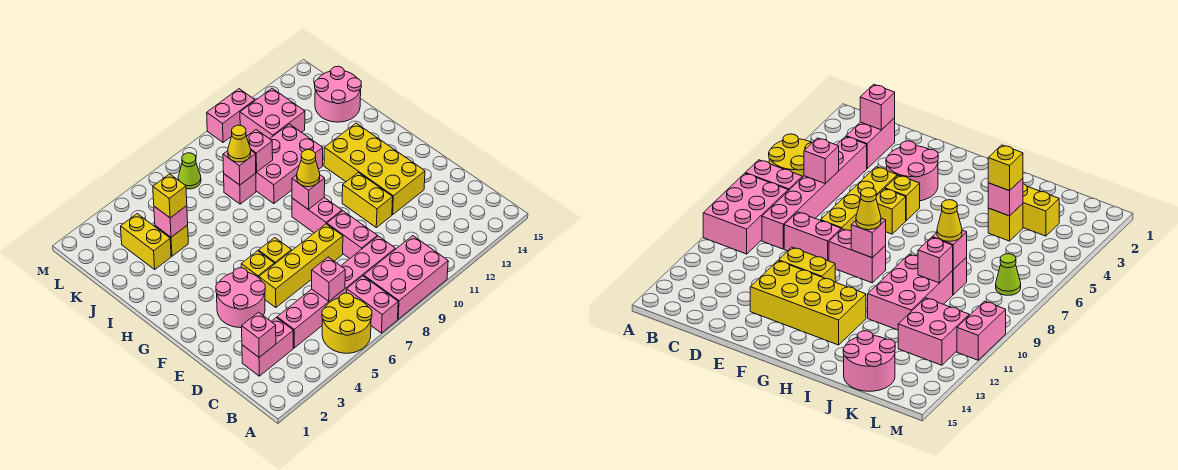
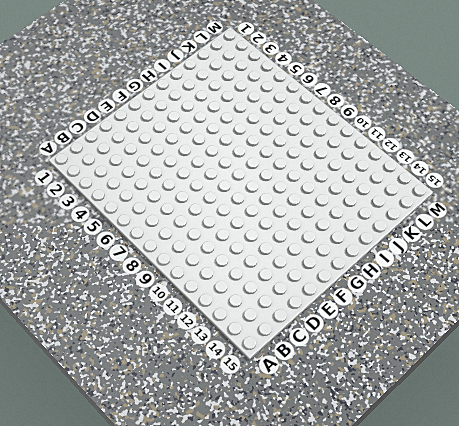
none -> yellow round brick A5:B6 level 1
none -> pink brick A7:B7 level 1
none -> pink brick A8:B10 level 1
none -> pink brick C2:C3 level 1

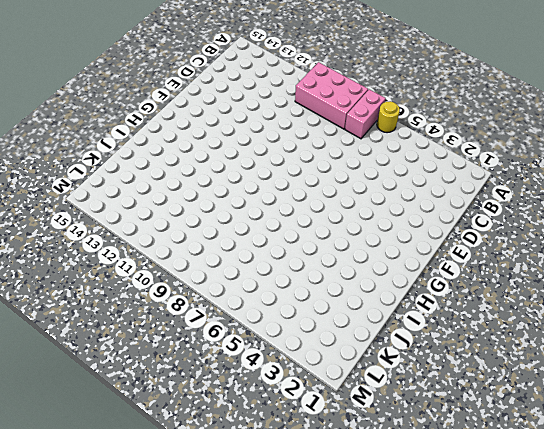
yellow round brick A6 level 1 -> yellow round brick A5:B6 level 1
none -> pink brick C2:C3 level 1
none -> pink brick C4:C9 level 1
none -> pink brick D9:E9 level 1
none -> pink round brick E3:F4 level 1

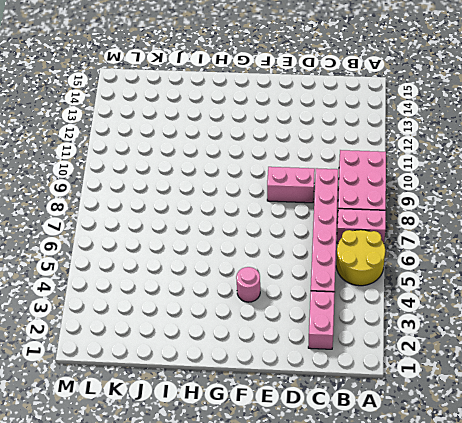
pink round brick F4 level 1 -> pink round brick E3:F4 level 1
none -> yellow brick E5:E8 level 1
none -> yellow brick E11:F11 level 1
none -> yellow brick E12:H13 level 1
none -> yellow brick F5 level 1

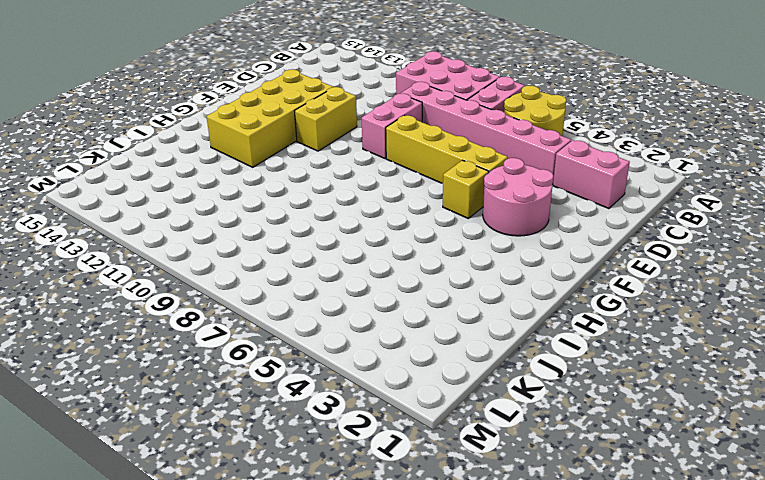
none -> yellow brick F6 level 1
none -> pink brick F9:G9 level 1
none -> pink brick I9:J11 level 1
none -> yellow brick J3:K3 level 1

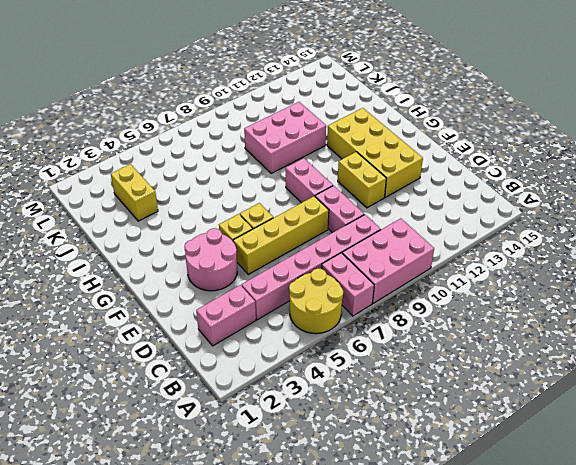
none -> yellow brick J4 level 1
none -> pink brick J8 level 1
none -> pink round brick J14:K15 level 1
none -> pink brick K11:L12 level 1

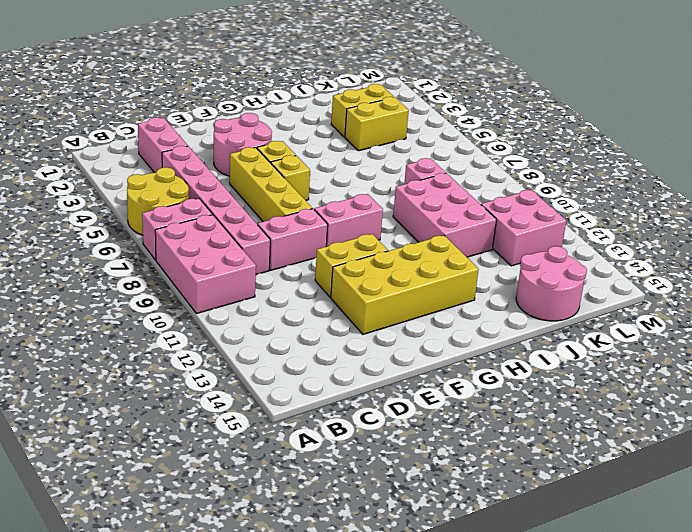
yellow brick J4:K4 level 1 -> yellow brick J4 level 1
none -> lime cone L7 level 1
none -> pink brick M10:M11 level 1
none -> pink brick C2 level 2
none -> pink brick C6 level 2

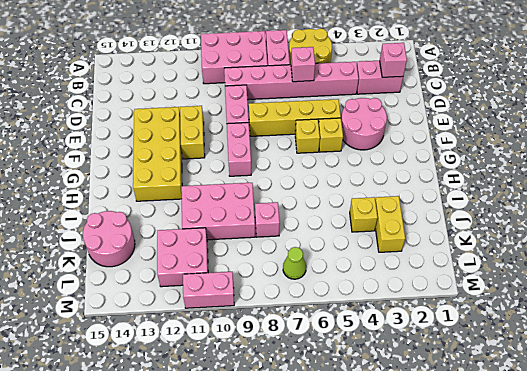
none -> pink brick G9 level 2
none -> pink brick J4 level 2
none -> pink brick J8 level 2
none -> pink brick J9 level 2

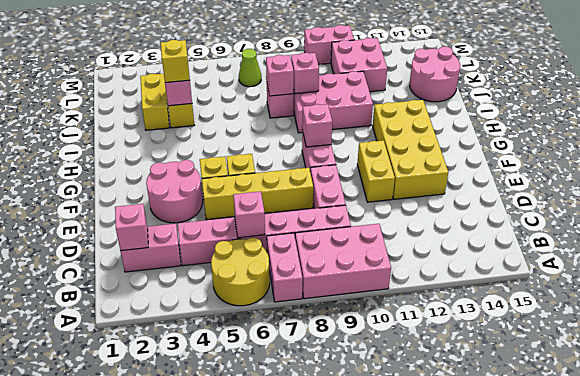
none -> yellow cone G9 level 3
none -> yellow cone J8 level 3

